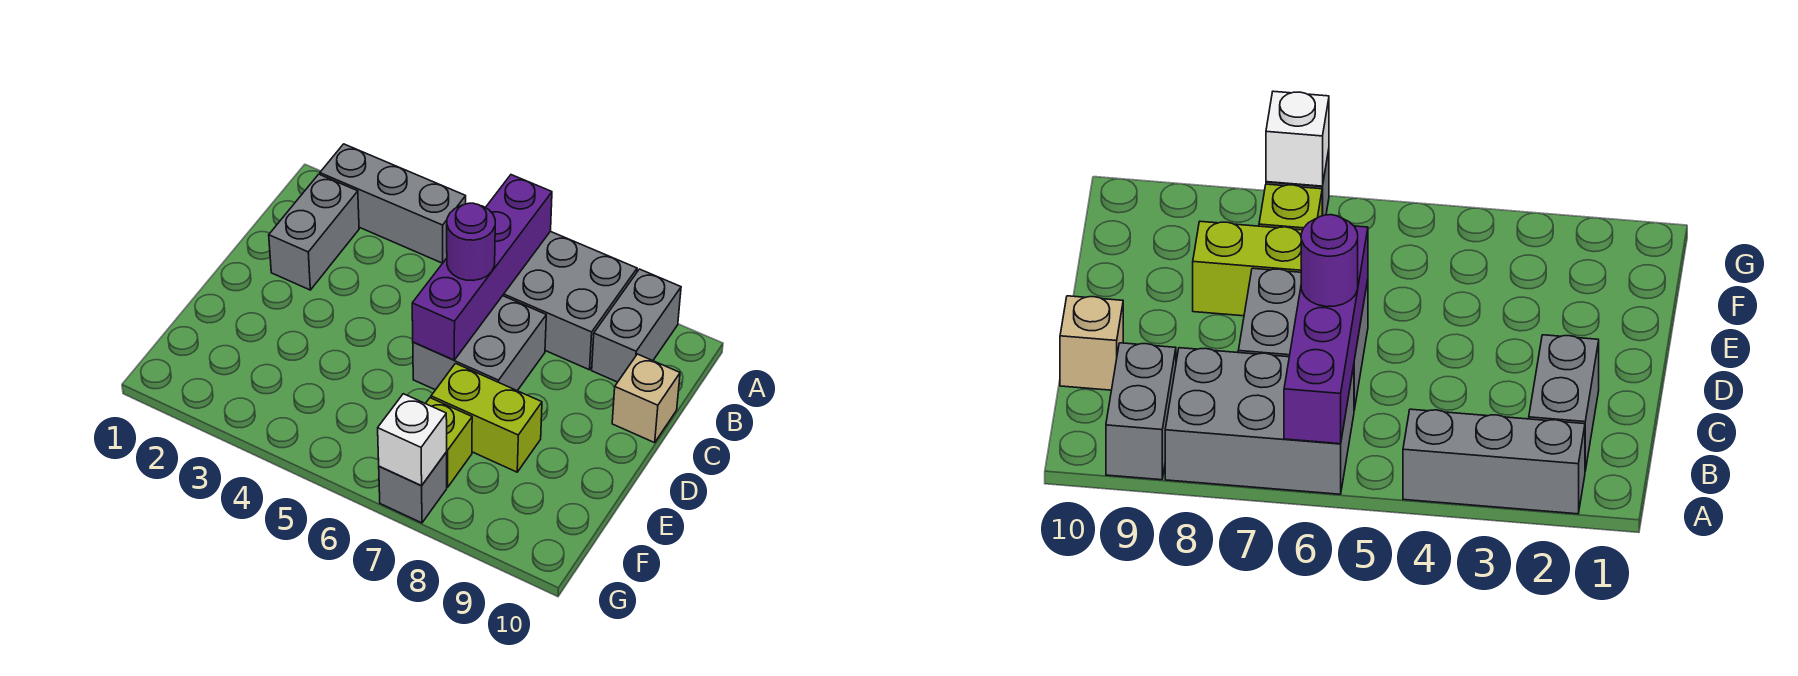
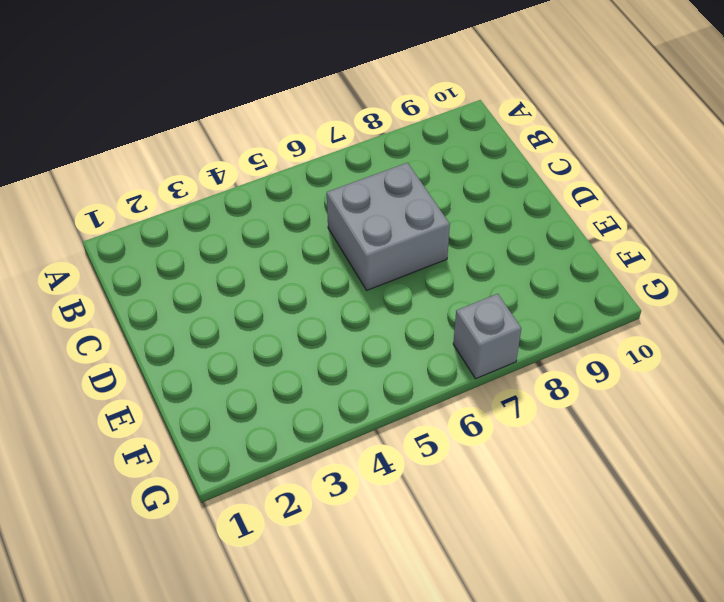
none -> grey brick A2:A4 level 1
none -> grey brick A6:B8 level 1
none -> grey brick A9:B9 level 1

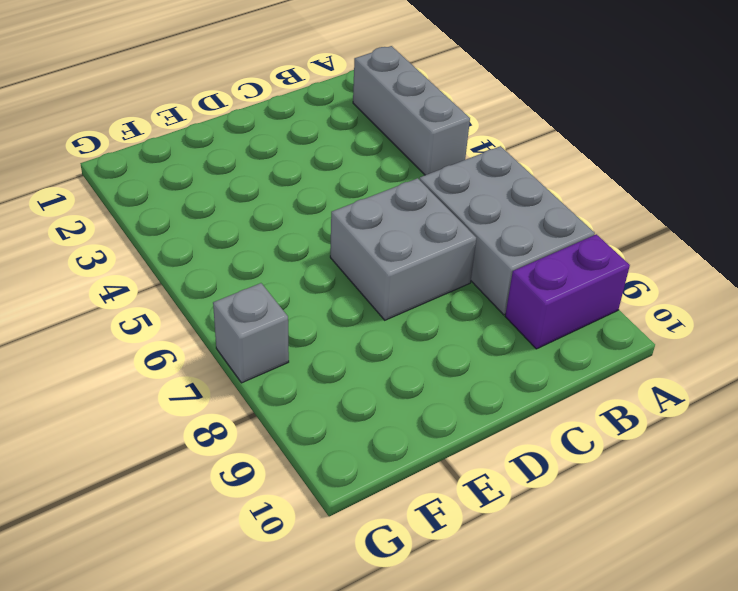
purple brick A9:B9 level 1 -> grey brick A9:B9 level 1
none -> grey brick B2:C2 level 1
none -> tan brick C10 level 1
none -> lime brick E7:E8 level 1

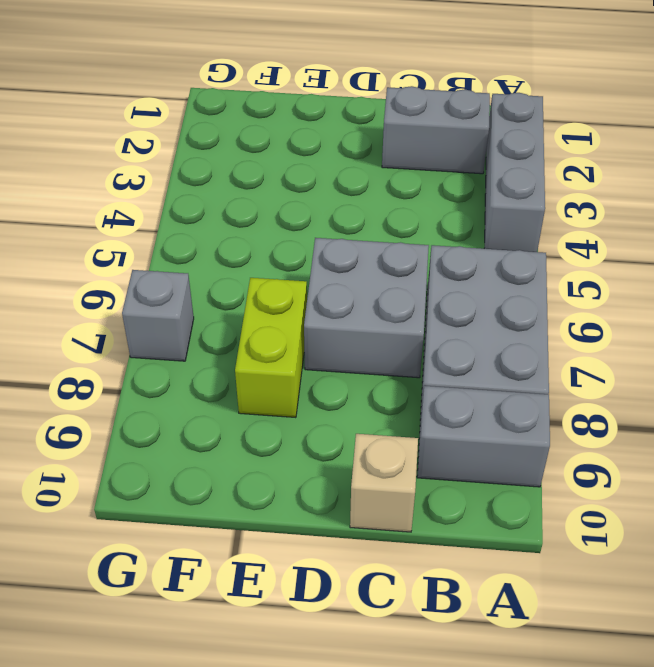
none -> lime brick F7 level 1
none -> purple brick A6:D6 level 2
none -> white brick G7 level 2

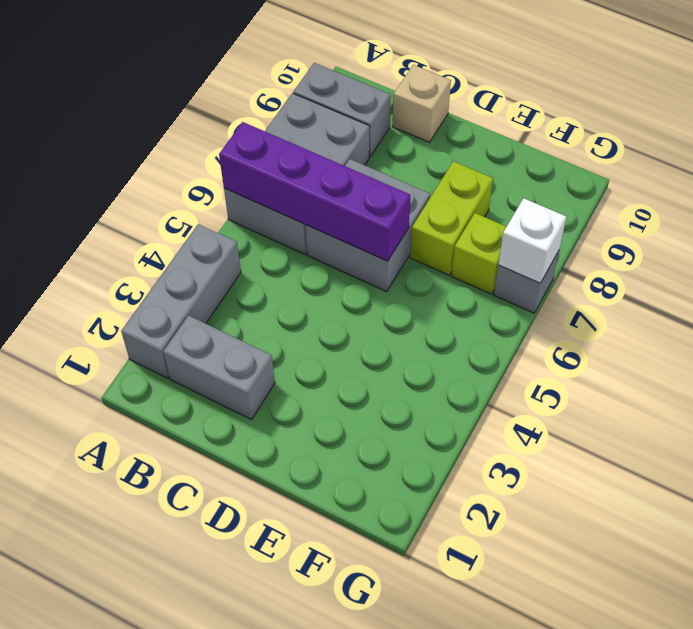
none -> purple round brick C6 level 3

